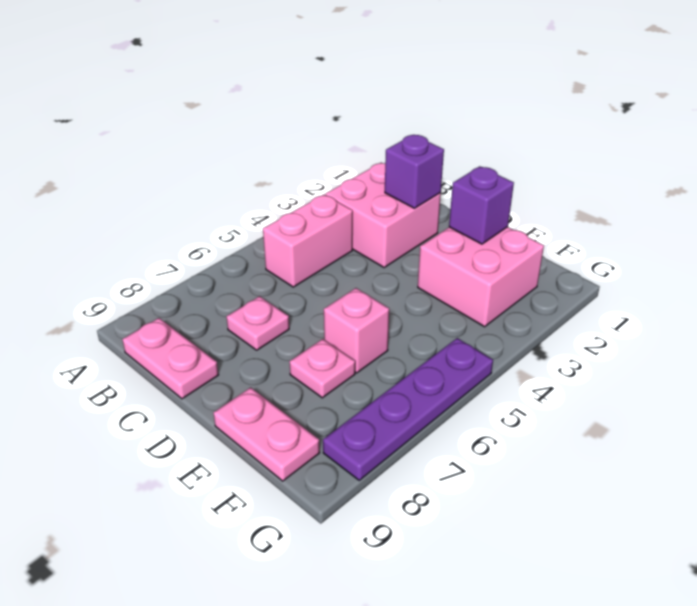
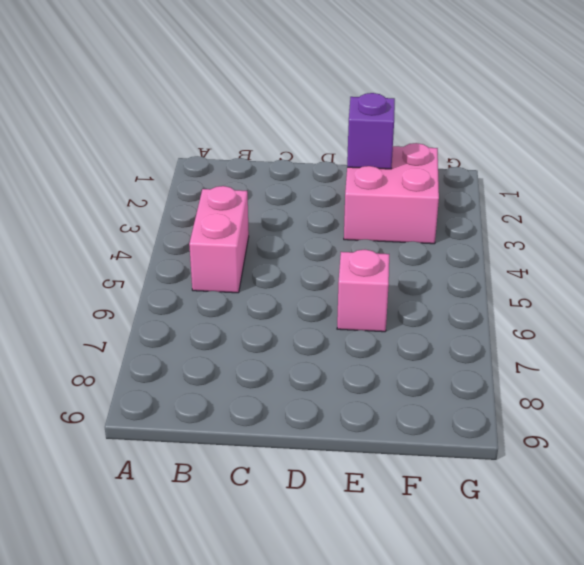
none -> pink brick B2:C3 level 1
none -> pink plate B9:C9 level 1

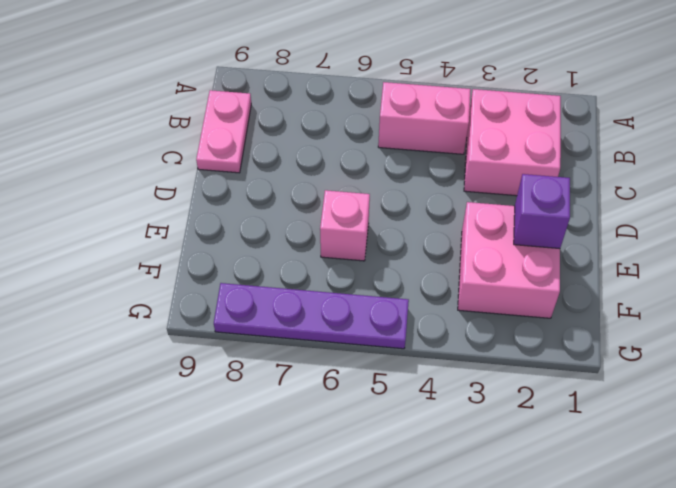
none -> pink plate C7 level 1
none -> pink plate E7 level 1

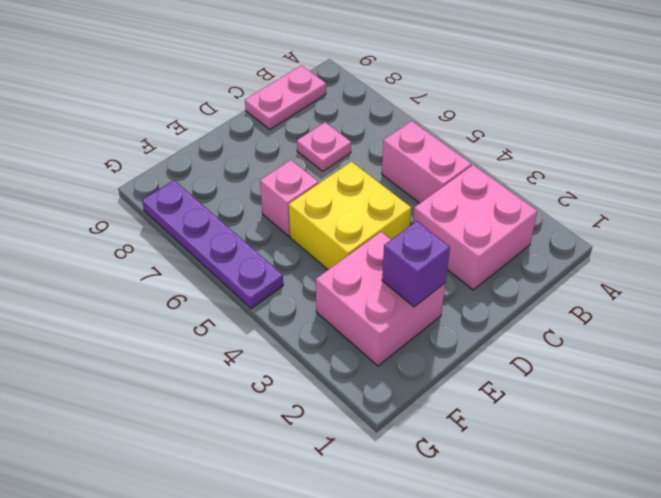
yellow brick D4:E5 level 1 -> none
none -> pink plate E7 level 1
none -> pink plate E9:F9 level 1

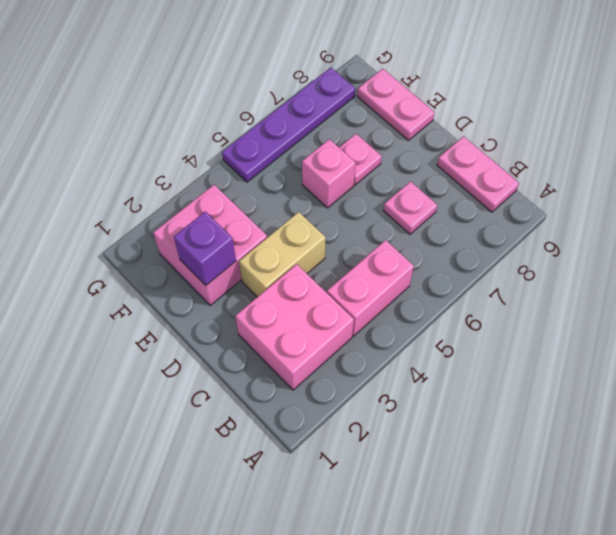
tan brick D3:D4 level 1 -> none
none -> purple brick C2 level 2

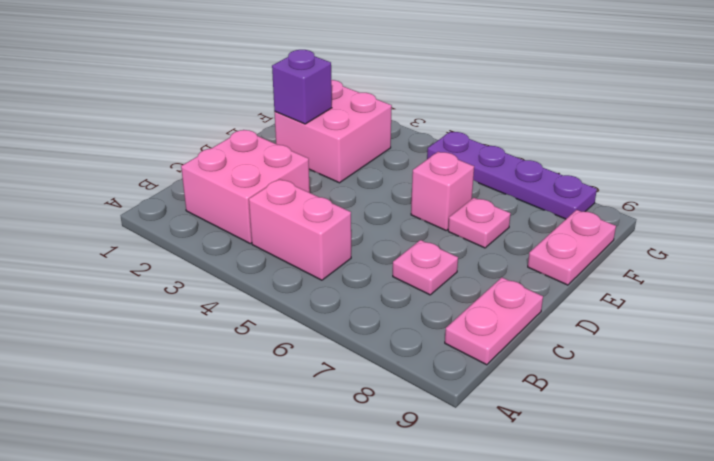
none -> purple brick C2 level 2

